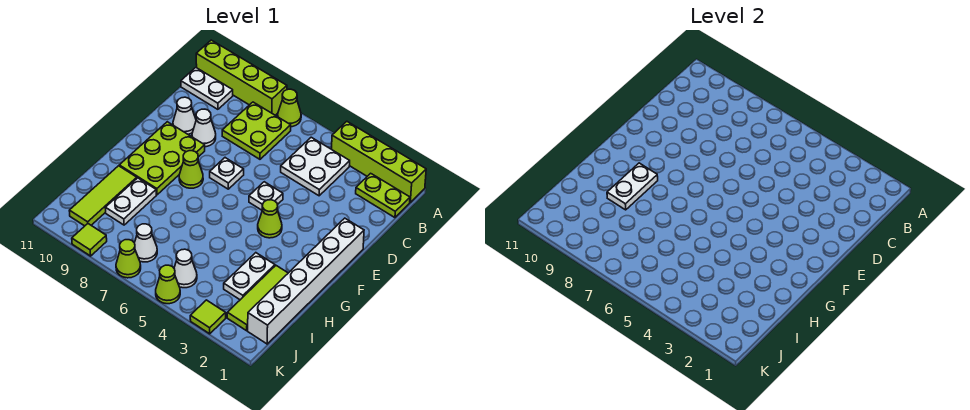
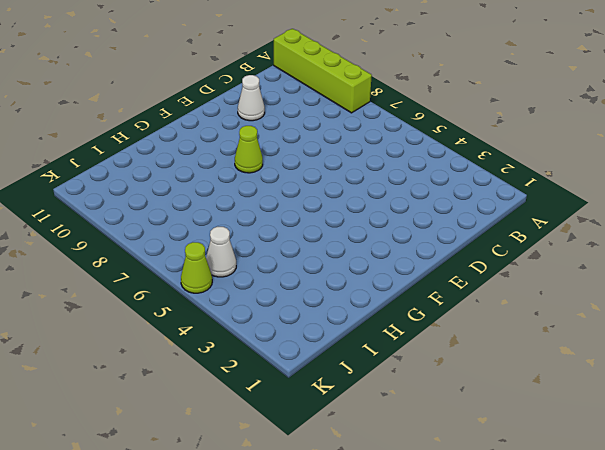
none -> lime brick A1:A4 level 1
none -> lime cone A7 level 1
none -> lime plate B1:B2 level 1

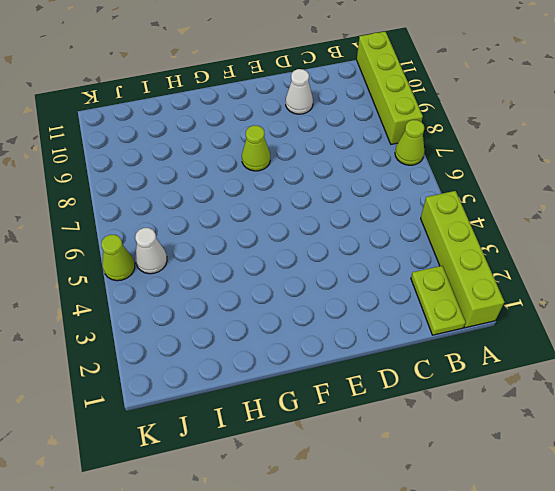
none -> white plate B4:C5 level 1
none -> lime plate B7:C8 level 1
none -> white plate B10:B11 level 1

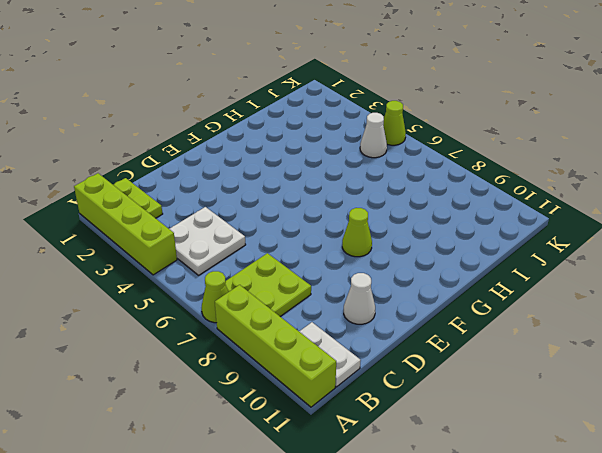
none -> white cone D9 level 1
none -> white brick E1:J1 level 1
none -> white plate E5 level 1

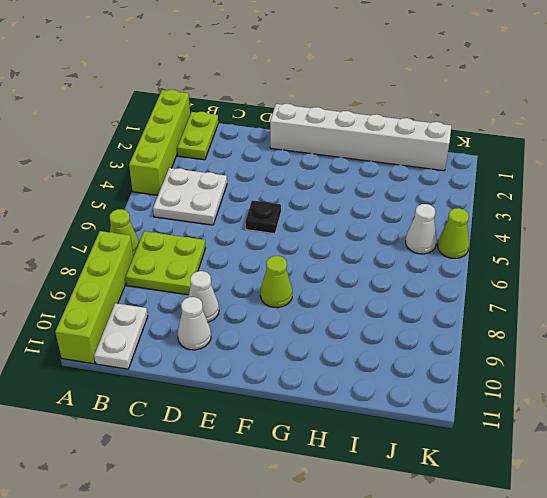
black plate E5 level 1 -> white plate E5 level 1
none -> white plate E7 level 1
none -> lime plate E9:G10 level 1
none -> lime cone F4 level 1

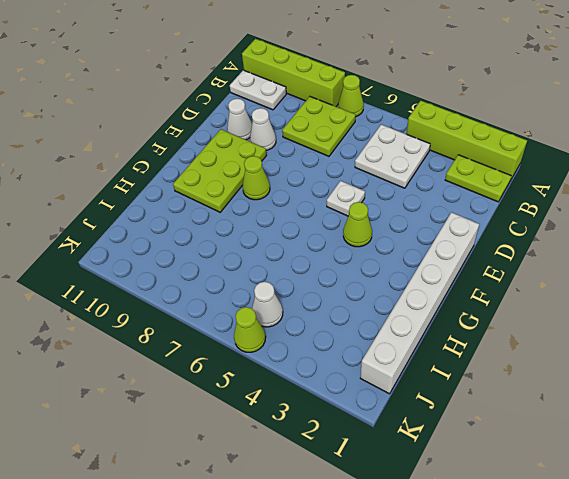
none -> white plate E7 level 1
none -> lime tile H2:J2 level 1
none -> white plate H3:I3 level 1

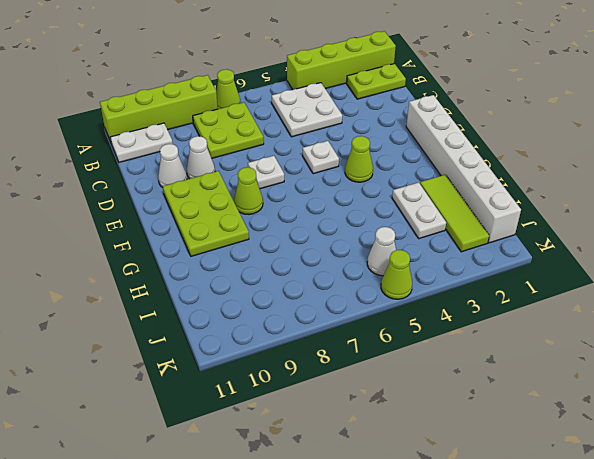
none -> white plate H9:I9 level 1
none -> lime tile H10:J10 level 1
none -> white cone J7 level 1

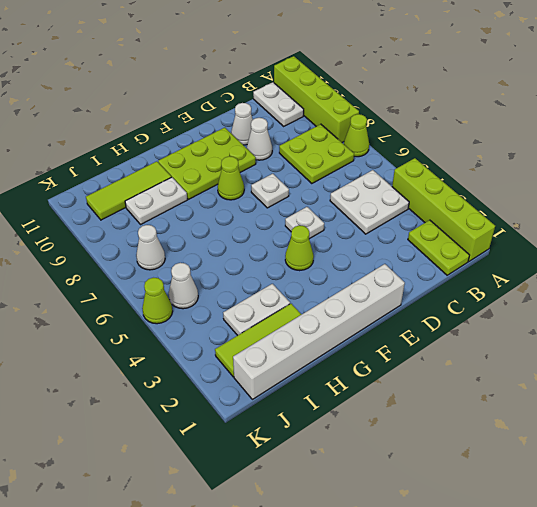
none -> lime tile K3 level 1
none -> lime cone K7 level 1
none -> lime tile K9 level 1

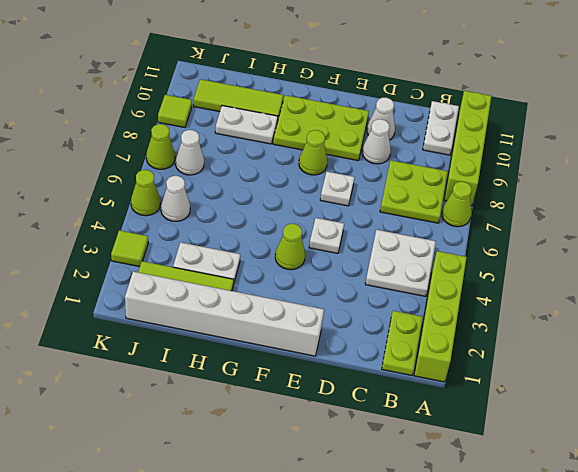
none -> white plate G9:H9 level 2

